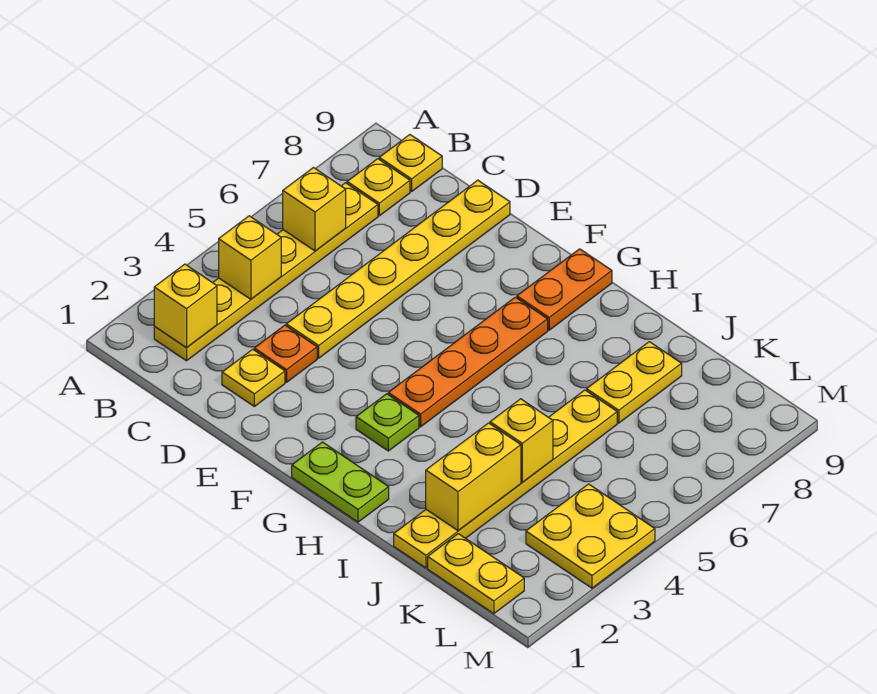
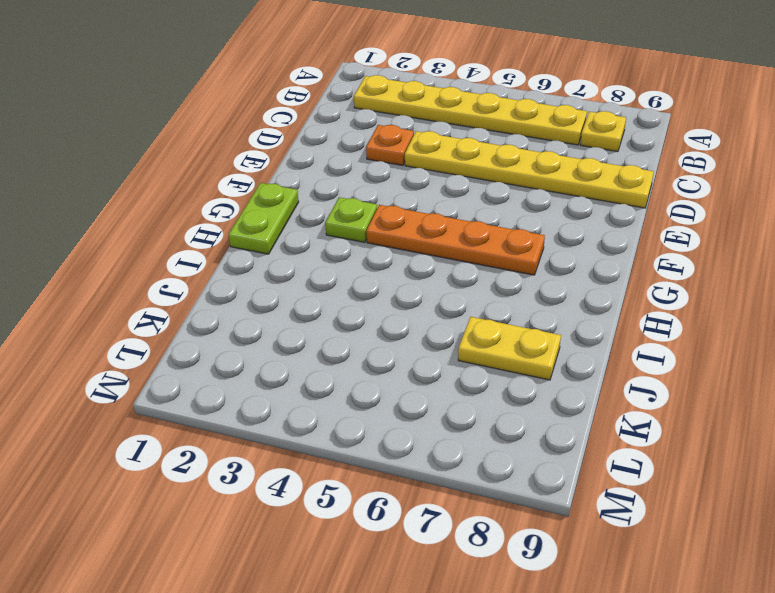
none -> yellow plate B9 level 1
none -> yellow plate D2 level 1
none -> orange plate G8:G9 level 1

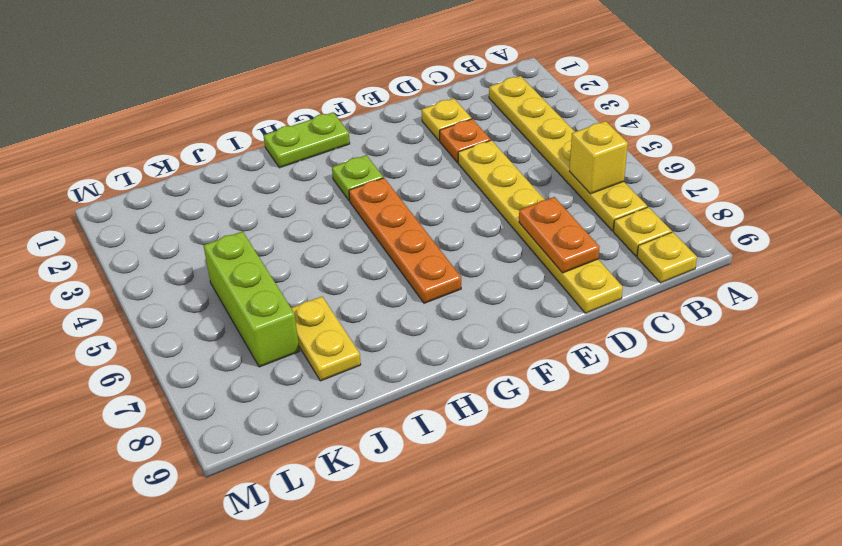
orange plate D7:D8 level 2 -> orange plate G8:G9 level 1
lime brick K5:K7 level 1 -> none
none -> yellow plate J1:J6 level 1
none -> yellow plate K1:L1 level 1
none -> yellow plate L3:M4 level 1

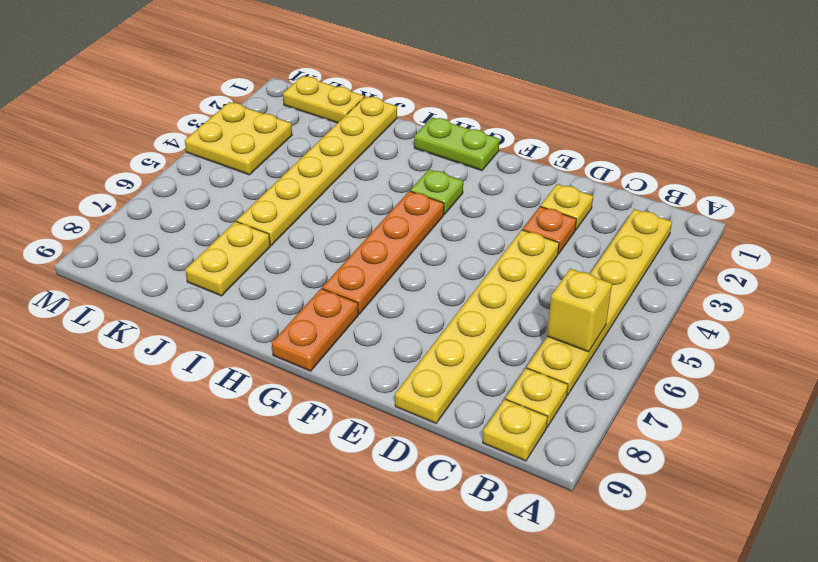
none -> yellow brick B2 level 2
none -> yellow brick B4 level 2
none -> yellow brick J2:J3 level 2

